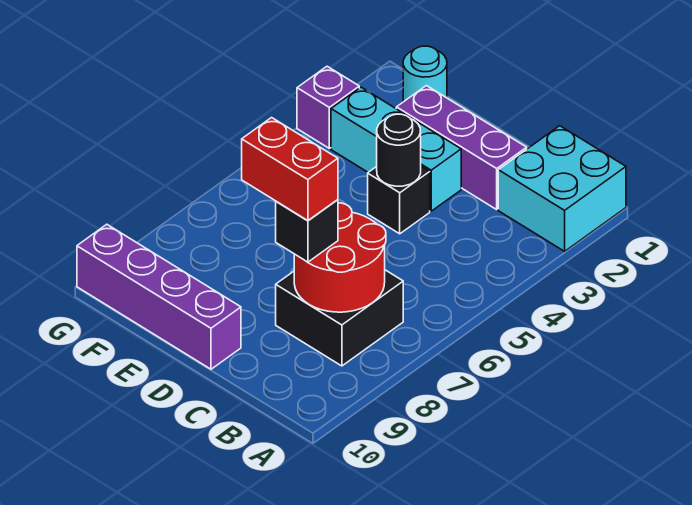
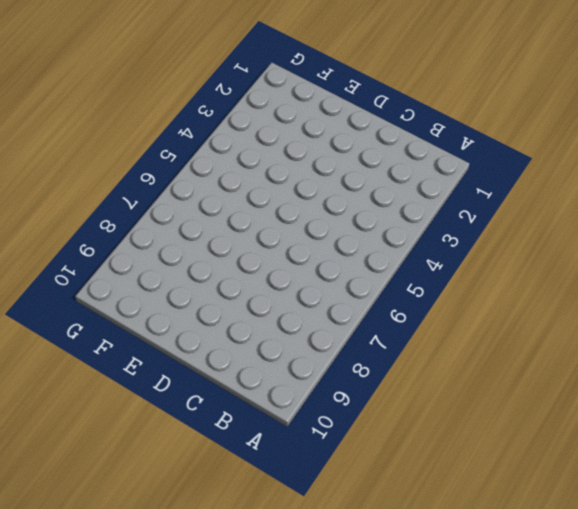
none -> cyan brick A1:B2 level 1
none -> black brick B7:C8 level 1
none -> purple brick C2:E2 level 1

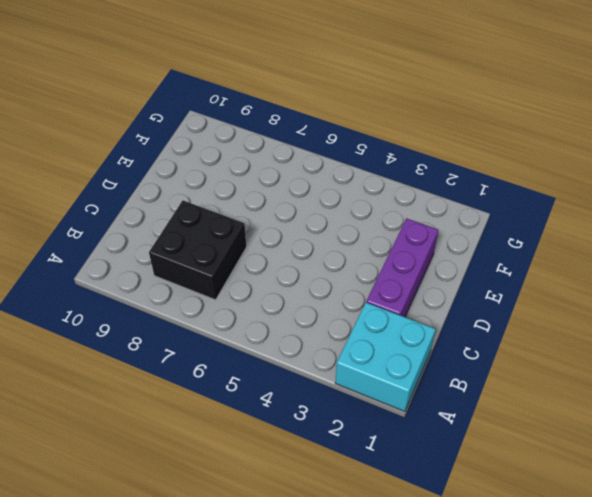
none -> cyan brick D3:F3 level 1
none -> black brick D4 level 1
none -> purple brick D10:G10 level 1

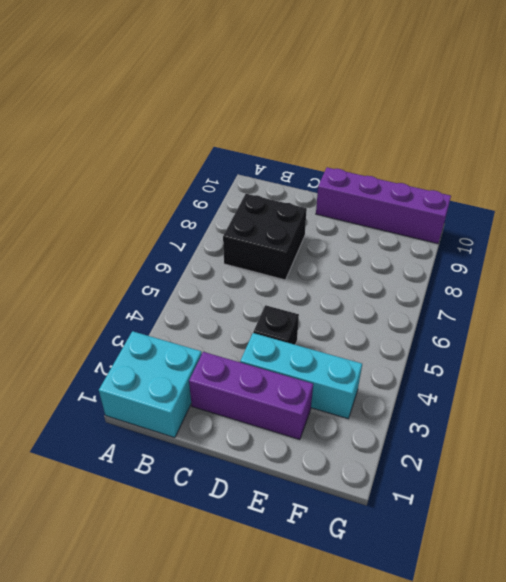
none -> cyan round brick F1 level 1
none -> purple brick G3 level 1
none -> red round brick B7:C8 level 2

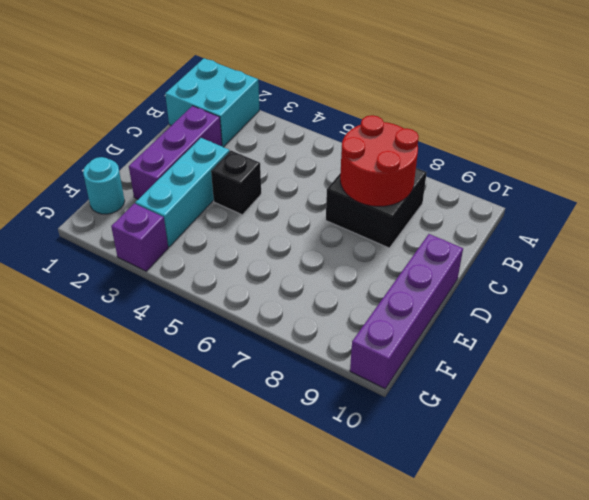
none -> black round brick D4 level 2
none -> black brick C8 level 3
none -> red brick C8:D8 level 4

